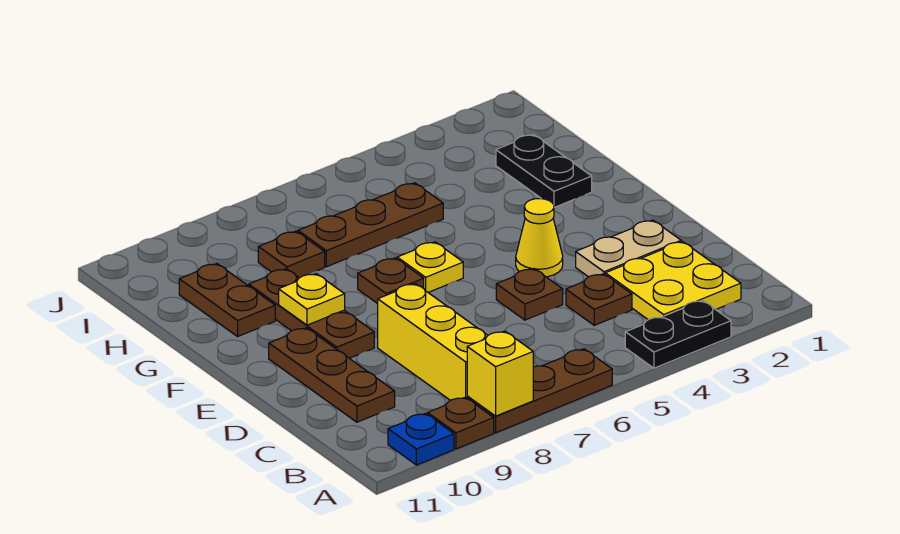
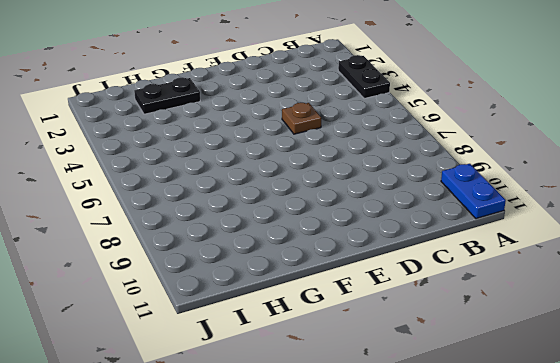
blue plate A10:A11 level 1 -> blue plate A10 level 1
none -> brown plate A6:A8 level 1
none -> brown plate A9 level 1
none -> yellow plate B2:C3 level 1

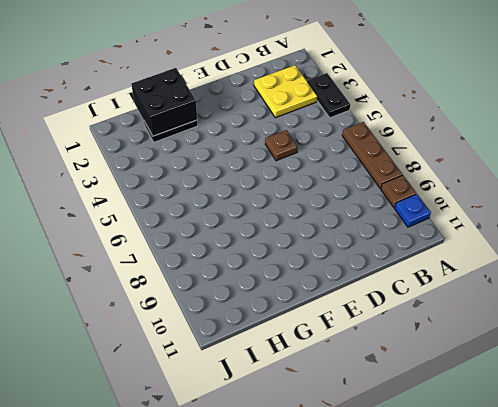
black brick G1:H2 level 2 -> none
none -> yellow brick B8:D8 level 1
none -> brown plate C4 level 1
none -> brown plate C10:E10 level 1

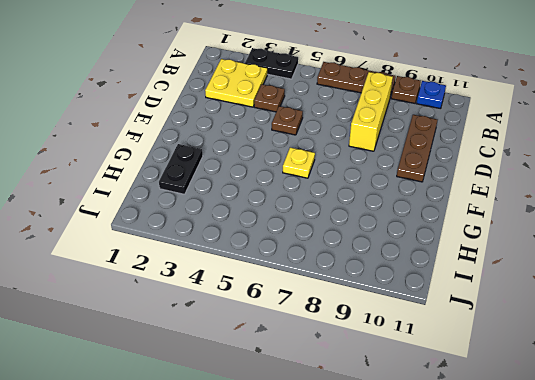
none -> tan plate D2:D3 level 1
none -> yellow cone E4 level 1
none -> brown plate E9:G9 level 1

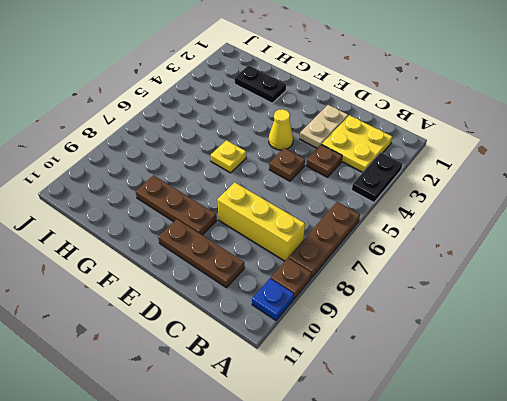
none -> brown plate F7 level 1
none -> brown plate G10:H10 level 1
none -> brown plate H5:H7 level 1

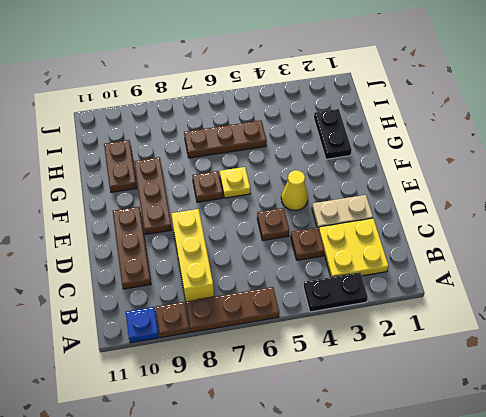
none -> brown plate H8 level 1
none -> yellow brick A8 level 2
none -> yellow plate F9 level 2

